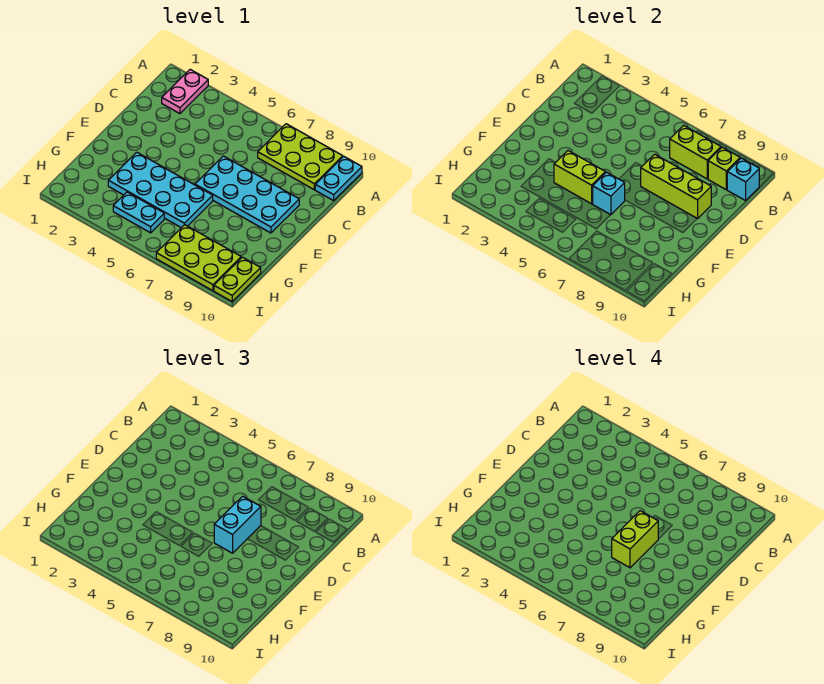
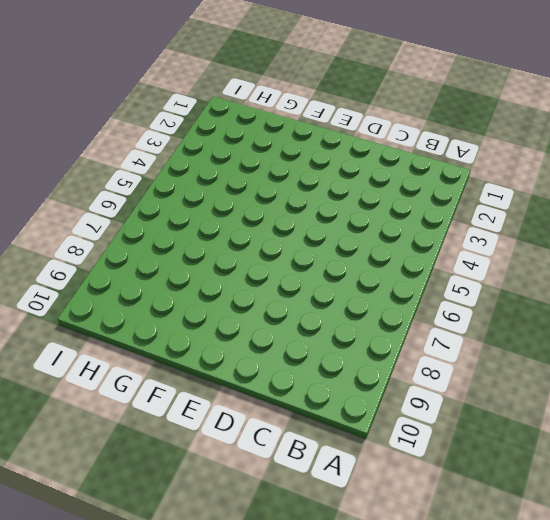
none -> pink plate A2:B2 level 1
none -> lime plate A7:B9 level 1
none -> cyan plate A10:B10 level 1

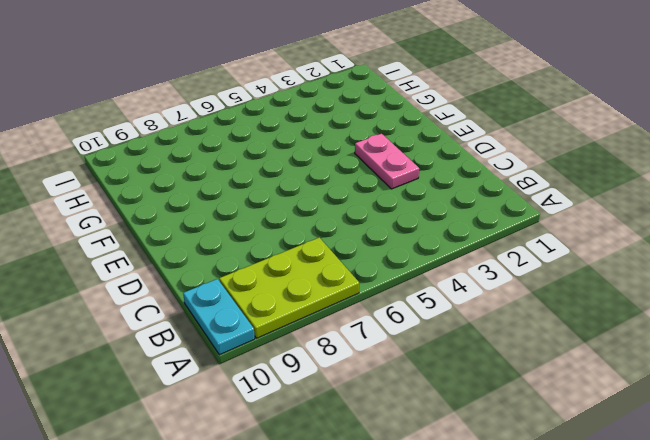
pink plate D3:E3 level 1 -> pink plate A2:B2 level 1
none -> cyan plate D6:E9 level 1
none -> cyan plate F3:G6 level 1
none -> cyan plate H4:H5 level 1

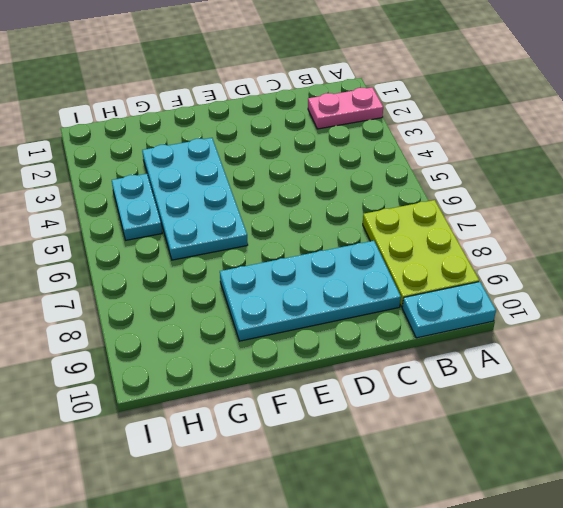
cyan plate C8:F9 level 1 -> cyan plate D6:E9 level 1
none -> lime plate H7:I9 level 1
none -> lime plate H10:I10 level 1
none -> lime brick B7:B8 level 2

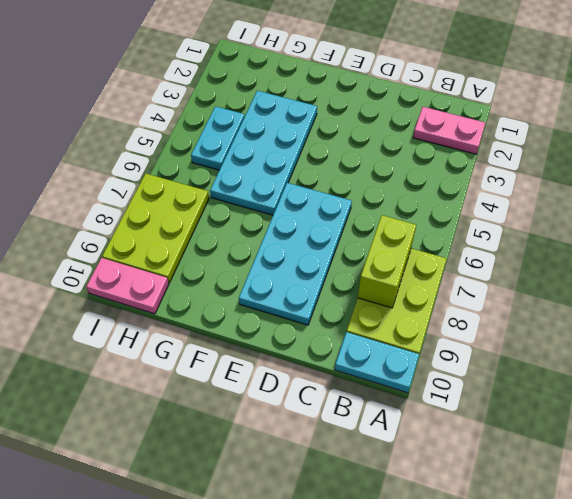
pink plate H10:I10 level 1 -> lime plate H10:I10 level 1
none -> lime brick B9 level 2
none -> cyan brick B10 level 2
none -> lime brick D7:D9 level 2

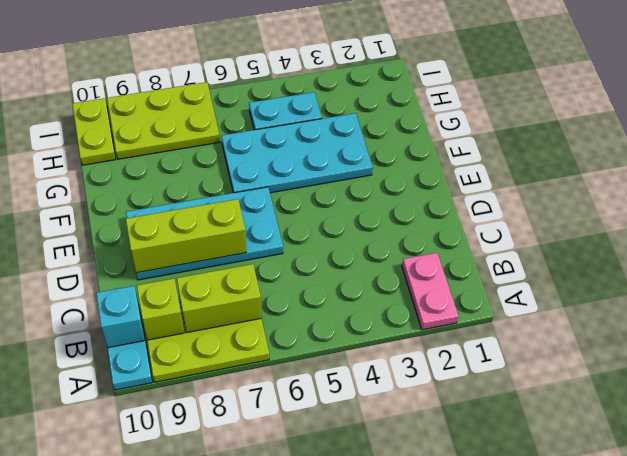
none -> lime brick F4:F5 level 2
none -> cyan brick F6 level 2
none -> cyan brick D7:E7 level 3

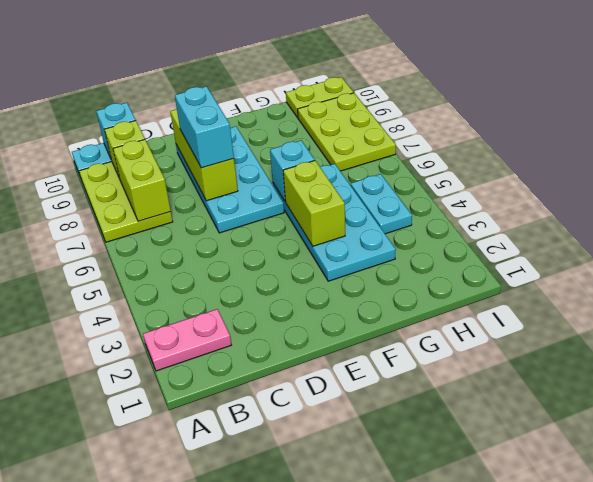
cyan brick D7:D8 level 3 -> cyan brick D7:E7 level 3
none -> lime brick E7:F7 level 4

